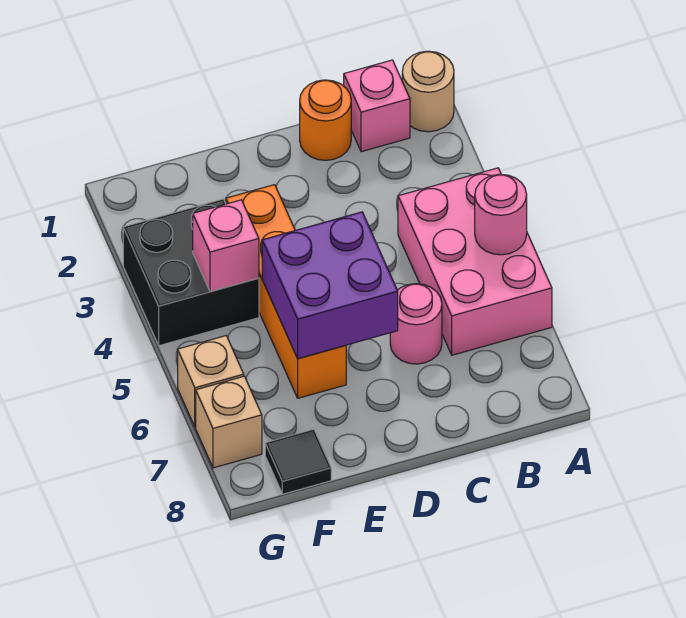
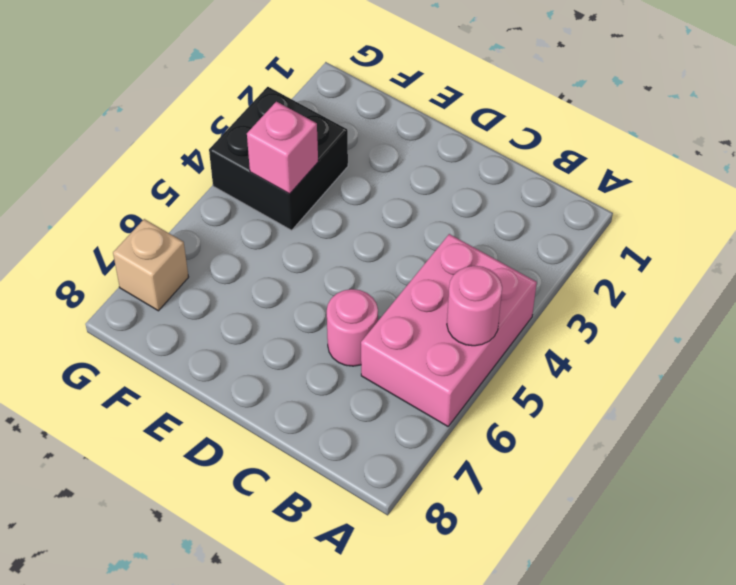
none -> tan round brick A1 level 1
none -> pink brick B1 level 1
none -> orange round brick C1 level 1

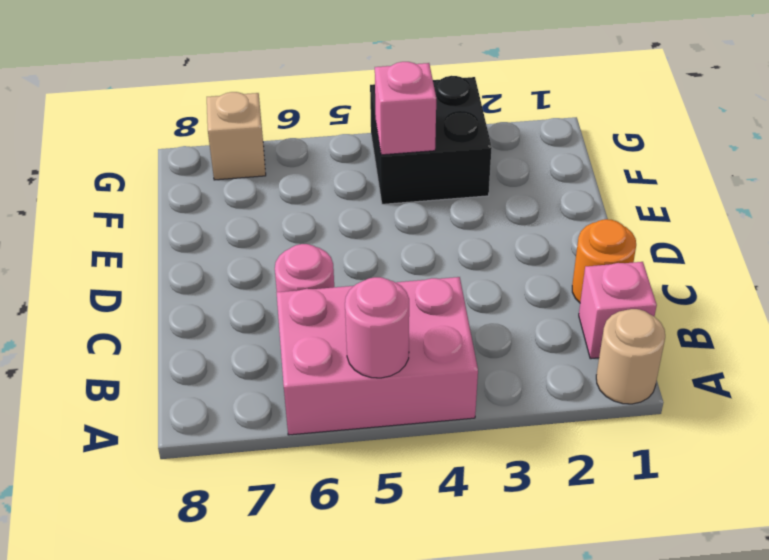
none -> orange brick E3:E6 level 1
none -> black tile F8 level 1
none -> tan brick G6 level 1

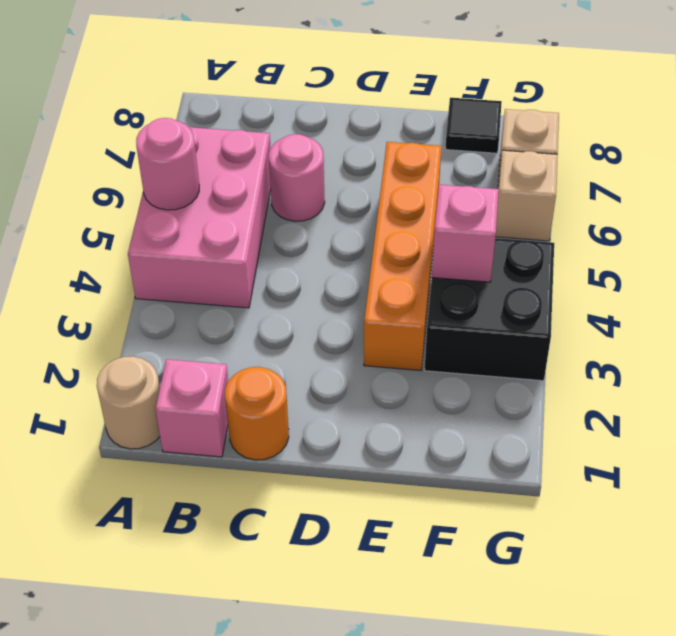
none -> purple brick D5:E6 level 2

